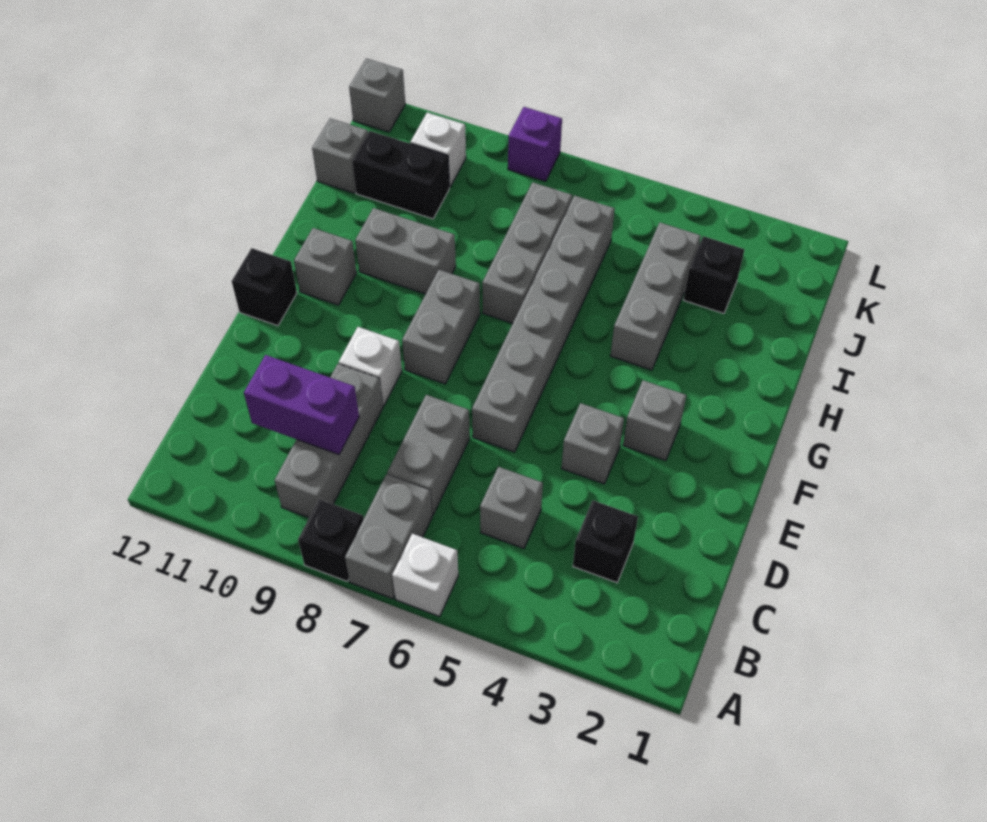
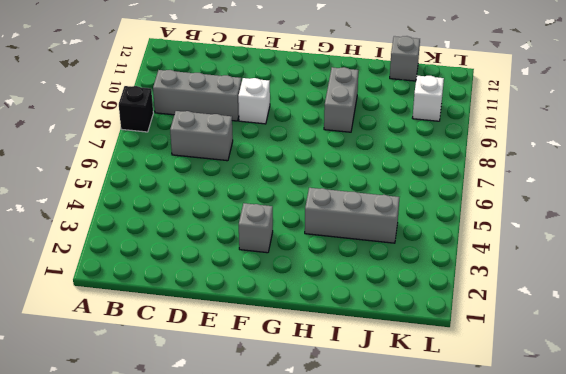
none -> white brick A6 level 1
none -> grey brick A7:B7 level 1
none -> black brick C3 level 1

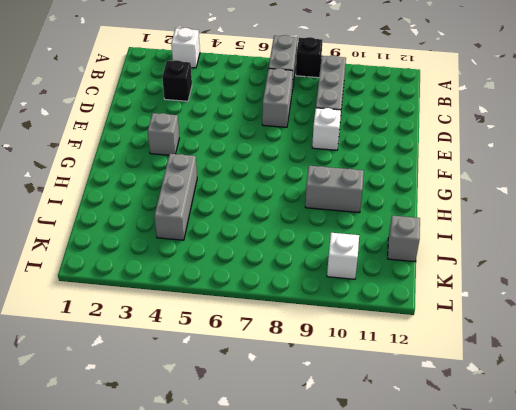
white brick A3 level 1 -> white brick A6 level 1
none -> grey brick C5 level 1
none -> grey brick E4 level 1
none -> grey brick E6:J6 level 1

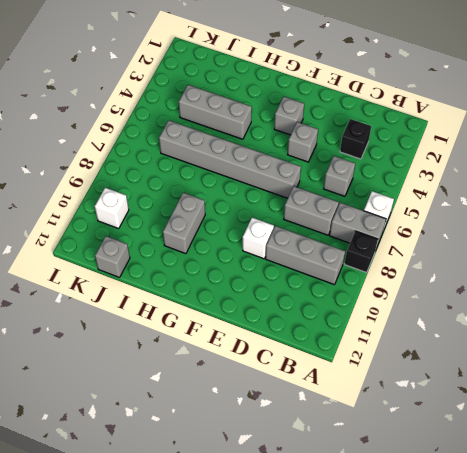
none -> grey brick F8:G8 level 1
none -> black brick F12 level 1
none -> grey brick G11 level 1

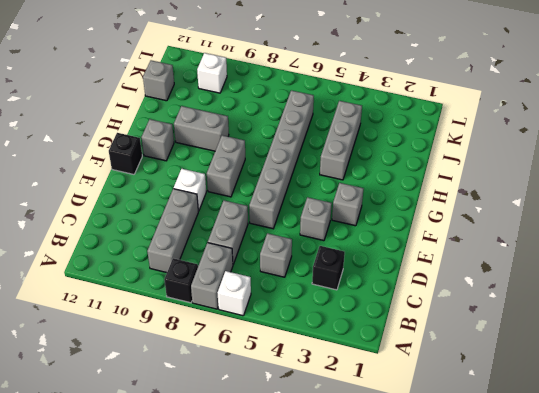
none -> grey brick H7:J7 level 1
none -> black brick J3 level 1
none -> black brick J10:J11 level 1

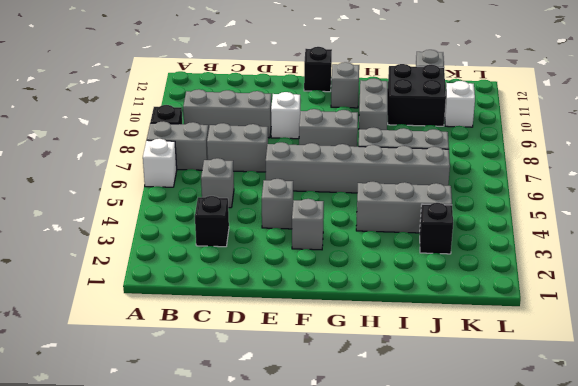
black brick I10:J11 level 1 -> black brick J10:J11 level 1
none -> purple brick L8 level 1
none -> grey brick L12 level 1
none -> purple brick C9:C10 level 2

